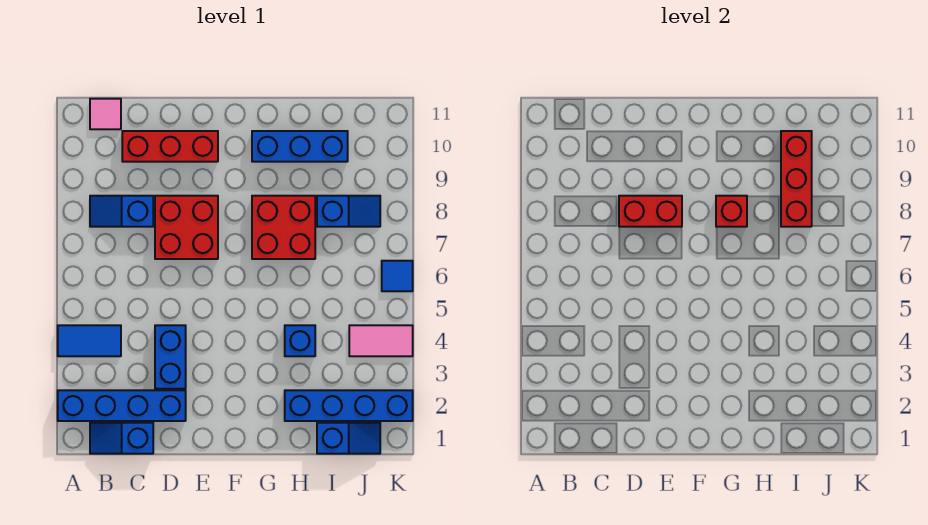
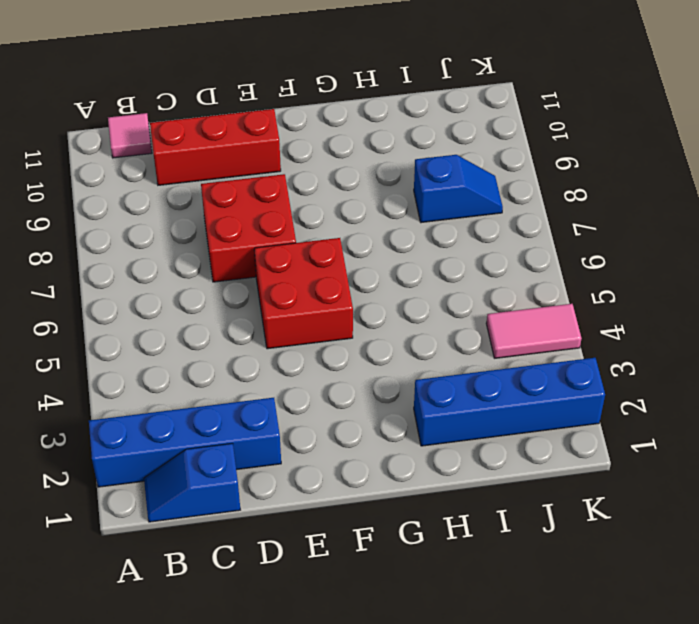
red brick E5:F6 level 1 -> red brick G7:H8 level 1
none -> blue tile A4:B4 level 1
none -> blue slope B8:C8 level 1 top C
none -> blue brick D3:D4 level 1

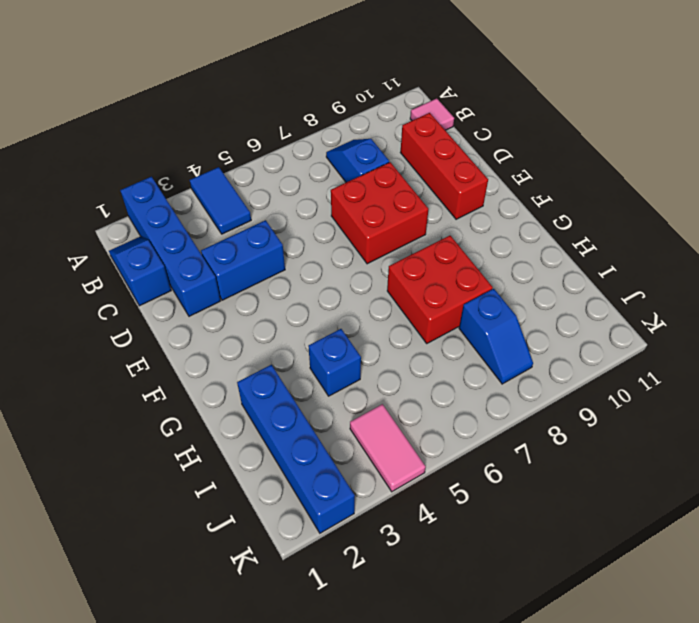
none -> blue brick G10:I10 level 1
none -> blue slope I1:J1 level 1 top I
none -> blue tile K6 level 1

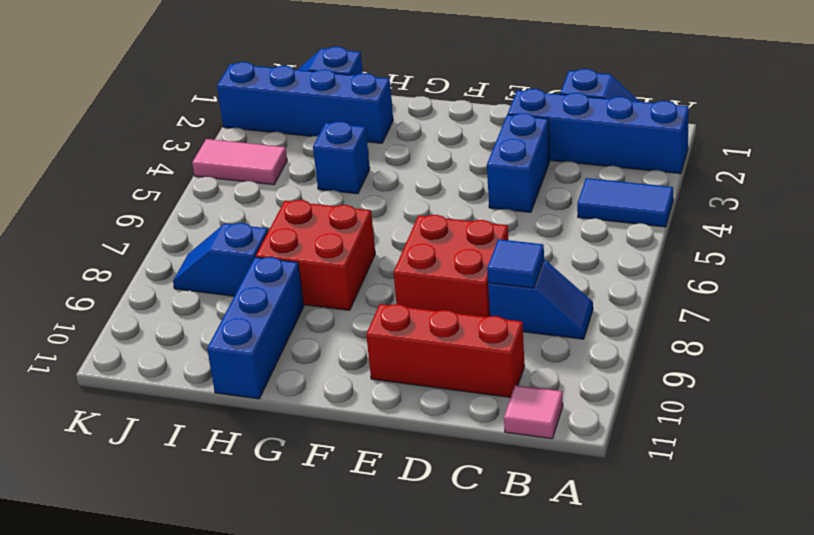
blue tile C8 level 2 -> blue tile K6 level 1
blue brick H9:H11 level 1 -> blue brick G10:I10 level 1
none -> red brick D8:E8 level 2
none -> red brick G8 level 2
none -> red brick I8:I10 level 2

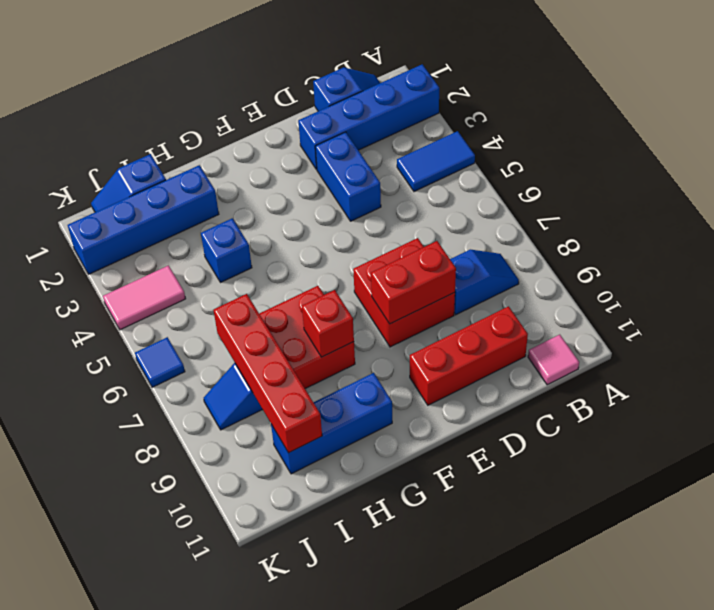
red brick I7:I10 level 2 -> red brick I8:I10 level 2

